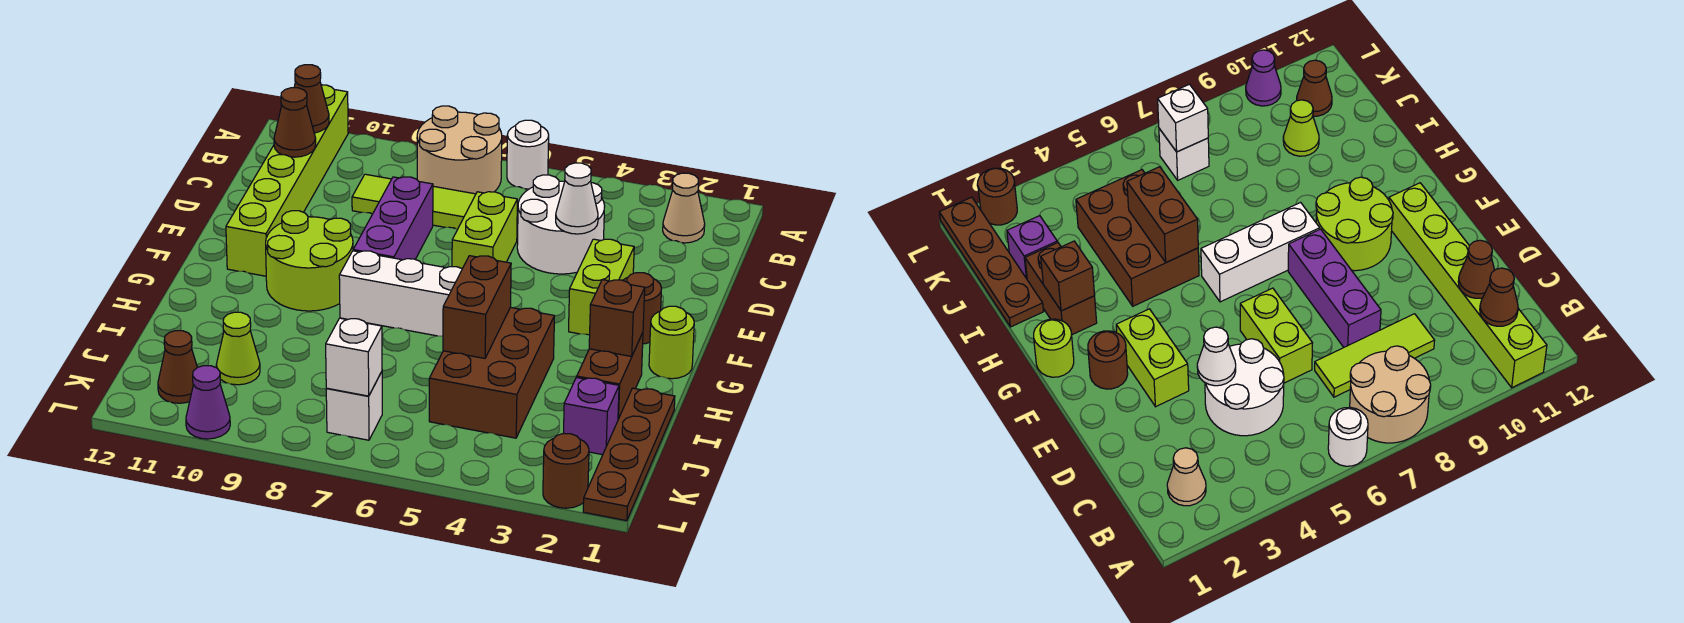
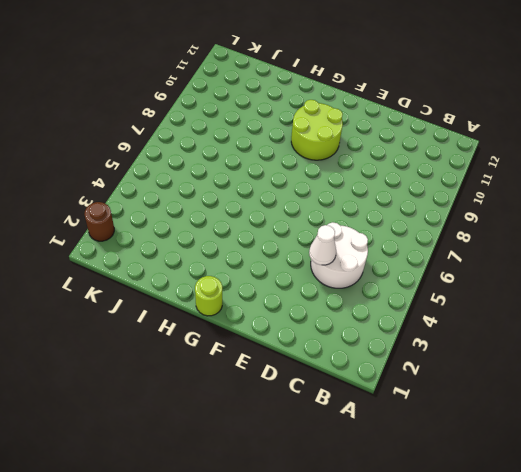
none -> white round brick A6 level 1
none -> tan round brick A7:B8 level 1
none -> lime brick A11:F11 level 1

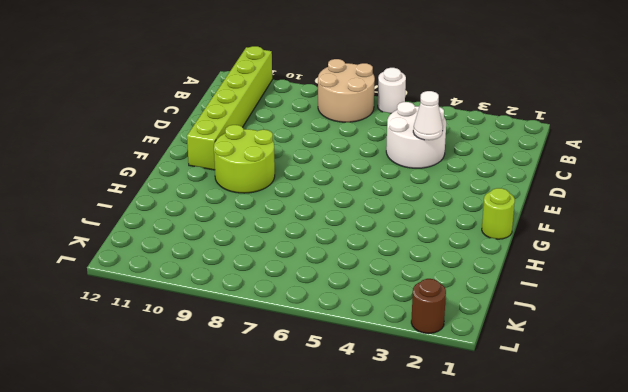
none -> tan cone B2 level 1
none -> lime tile C7:C9 level 1
none -> lime brick D6:E6 level 1

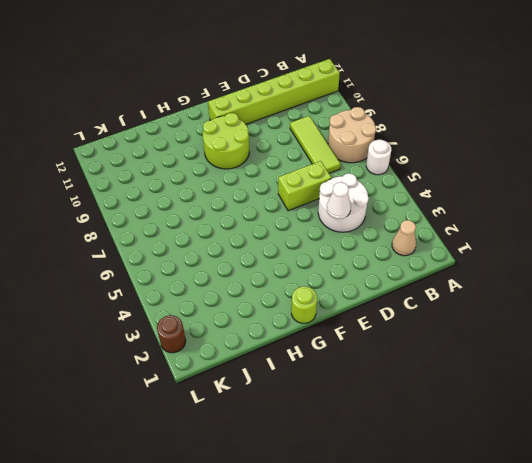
none -> purple brick D8:F8 level 1
none -> lime brick E3:F3 level 1
none -> brown round brick F2 level 1

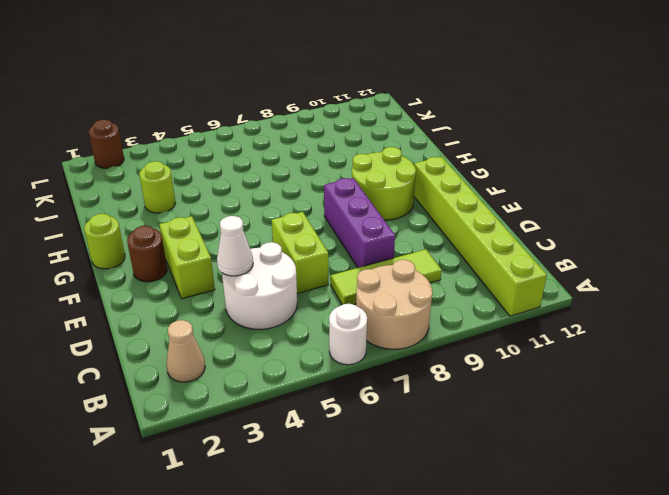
lime round brick I3 level 1 -> none
none -> white brick G6:G8 level 1
none -> brown brick H2:I2 level 1
none -> brown brick H4:J5 level 1

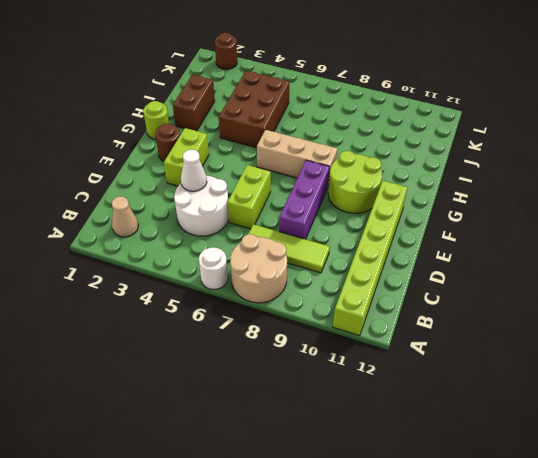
tan brick G6:G8 level 1 -> white brick G6:G8 level 1
none -> brown plate I1:L1 level 1
none -> purple brick J2 level 1
none -> lime cone J10 level 1

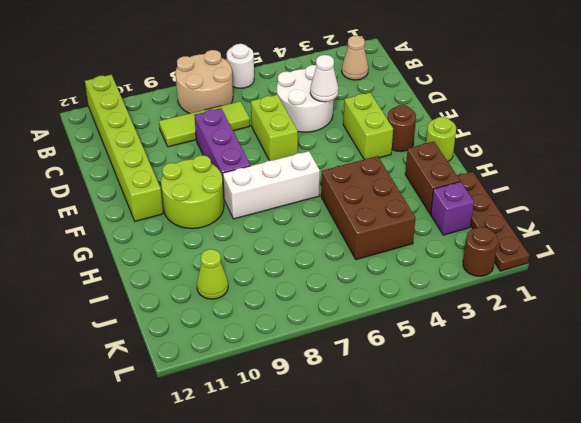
none -> white brick K7 level 1
none -> brown cone K11 level 1
none -> purple cone L10 level 1

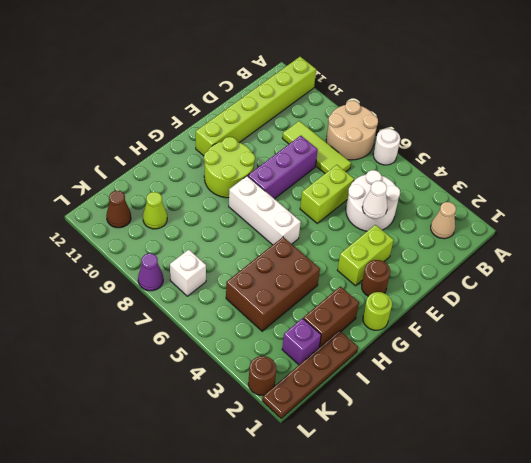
purple cone L8 level 1 -> purple cone L10 level 1
none -> brown cone B11 level 2
none -> brown cone C11 level 2
none -> brown brick H2 level 2

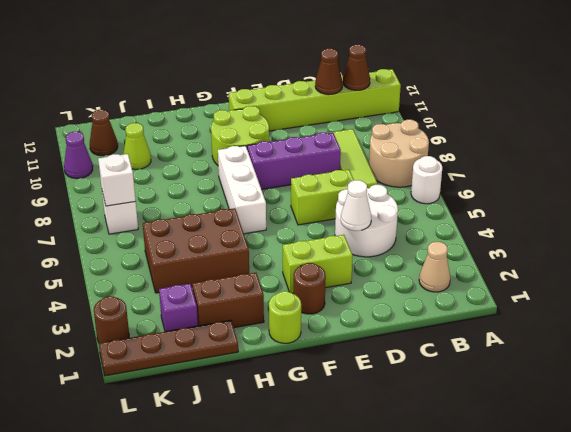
none -> brown brick H2 level 2
none -> brown brick H5:I5 level 2

